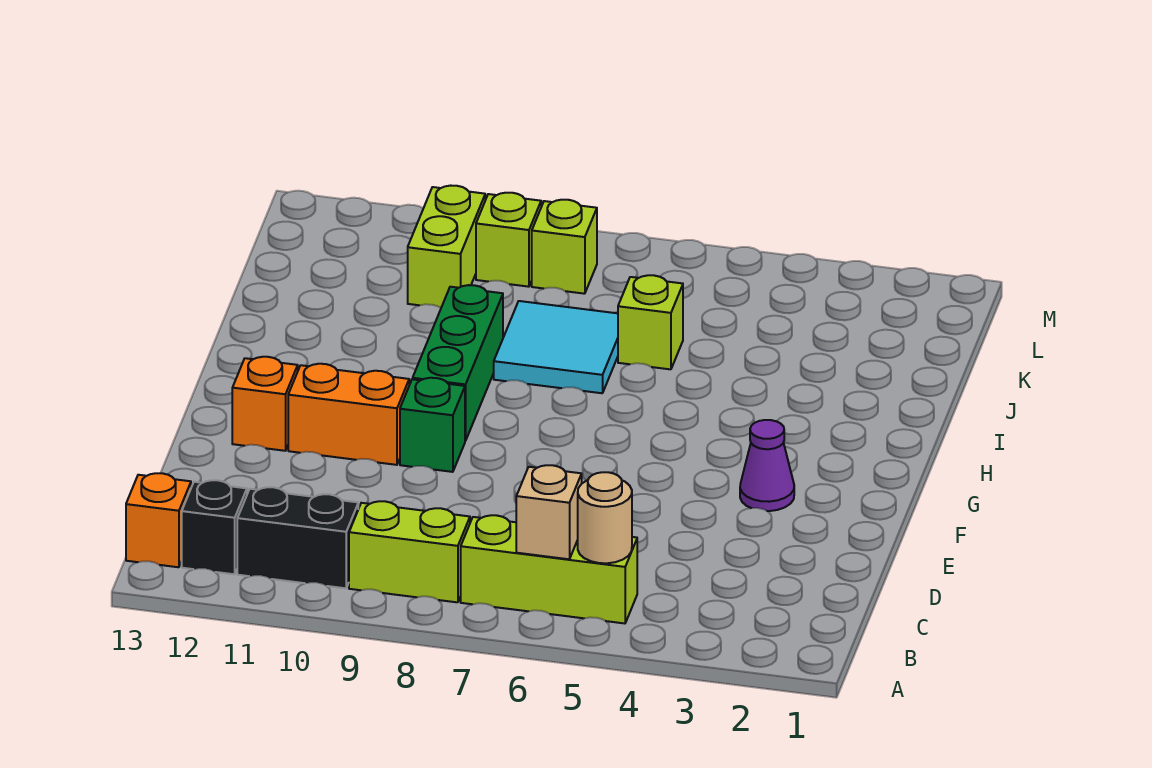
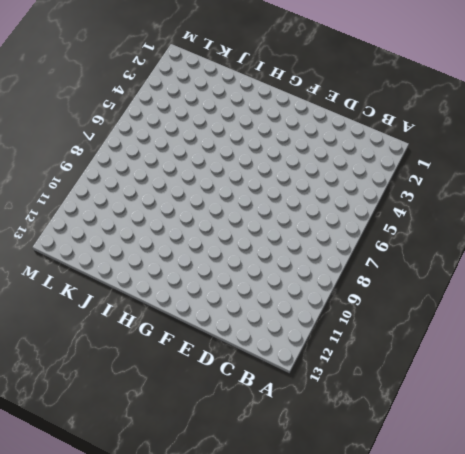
none -> lime brick B5:B7 level 1
none -> lime brick B8:B9 level 1
none -> black brick B10:B11 level 1

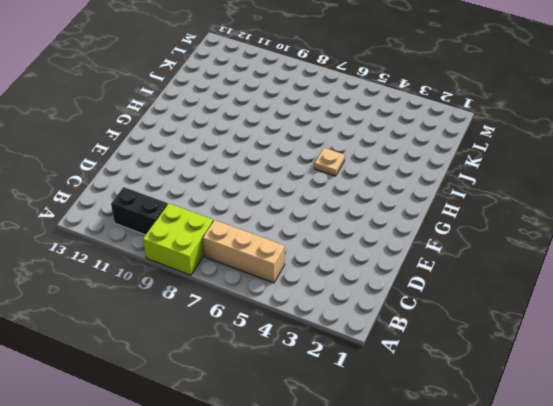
lime brick A8:B9 level 1 -> lime brick B8:B9 level 1
tan brick B5:B7 level 1 -> lime brick B5:B7 level 1
tan plate H5 level 1 -> none
none -> black brick B12 level 1
none -> orange brick B13 level 1
none -> purple cone F3 level 1

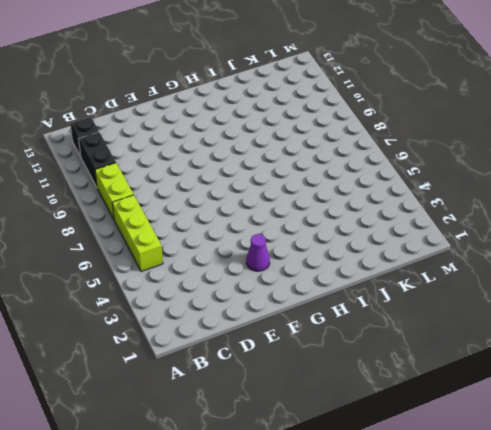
none -> orange brick B13 level 1
none -> green brick F9 level 1
none -> orange brick F10:F11 level 1

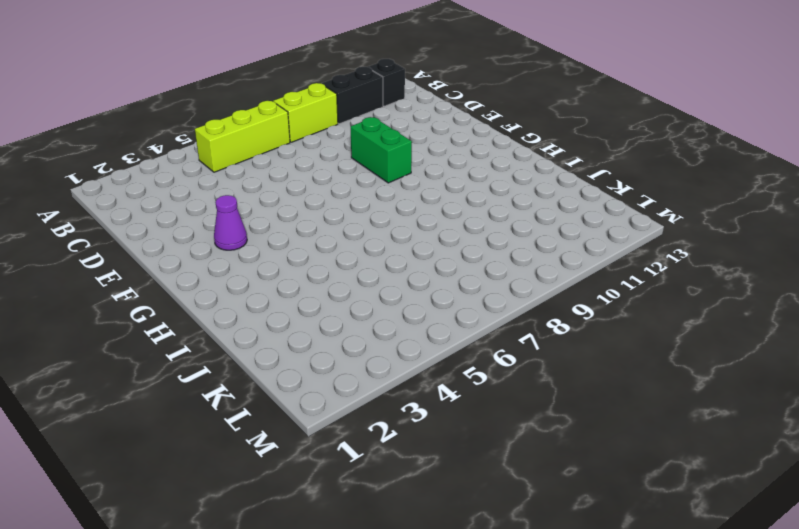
green brick E9:F9 level 1 -> green brick F9 level 1
none -> orange brick B13 level 1
none -> orange brick F10:F11 level 1
none -> orange brick F12 level 1

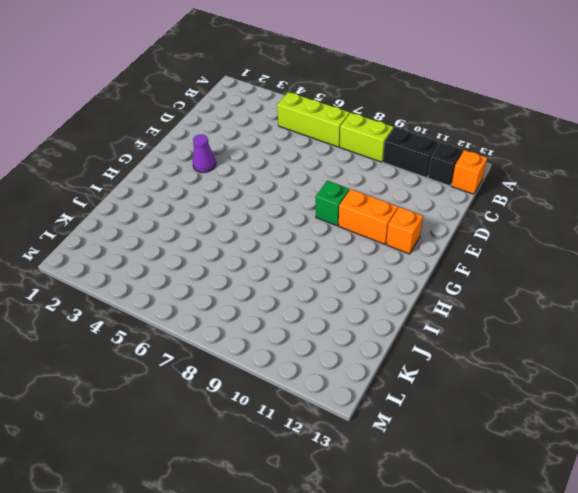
none -> green brick G9:I9 level 1
none -> cyan tile I7:J8 level 1
none -> lime brick J6 level 1

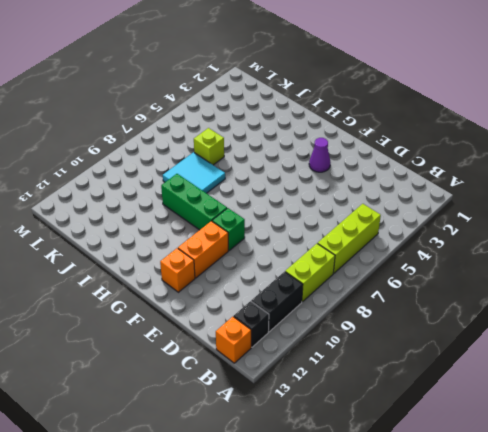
none -> lime brick K10:L10 level 1
none -> lime brick L8 level 1
none -> lime brick L9 level 1

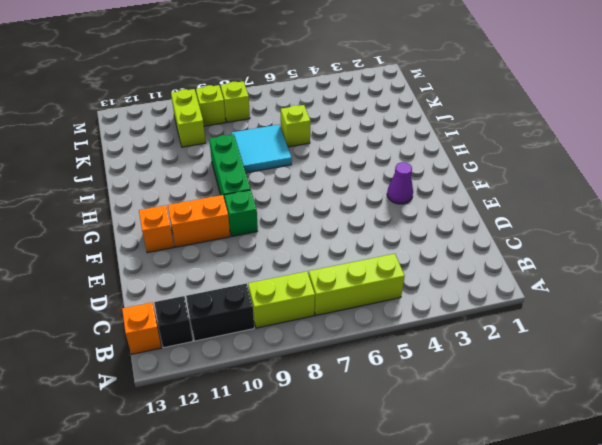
none -> tan round brick B5 level 2
none -> tan brick B6 level 2

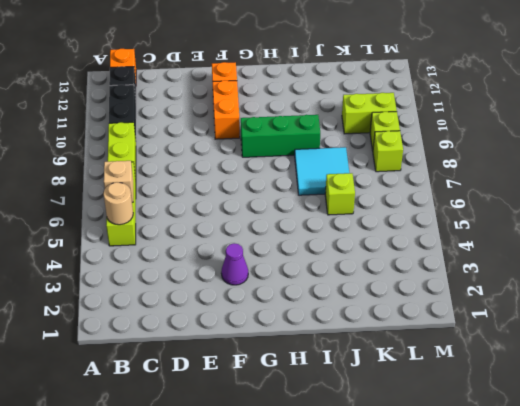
none -> green brick F9 level 1

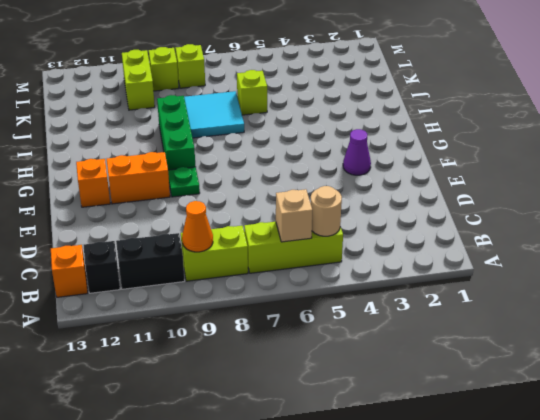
orange cone B9 level 2 -> none
green plate F9 level 1 -> green brick F9 level 1

